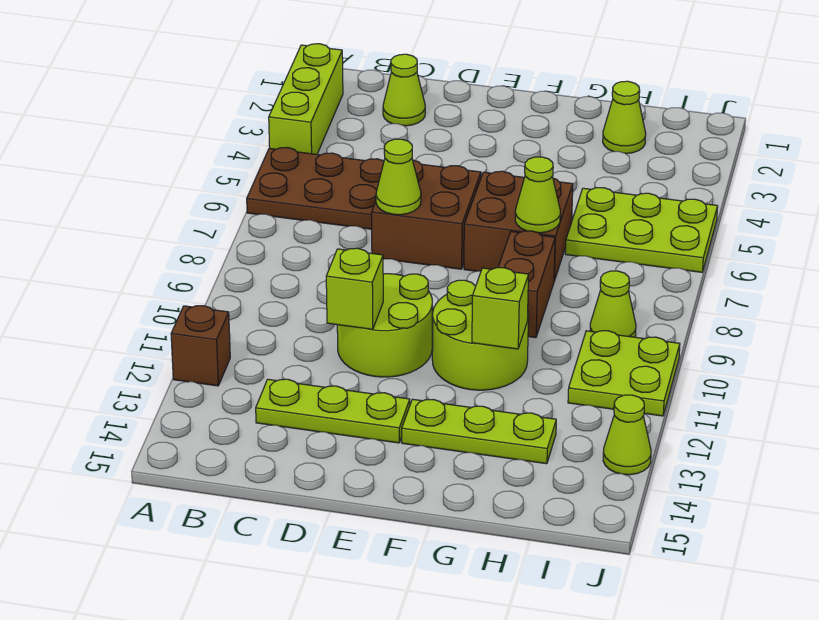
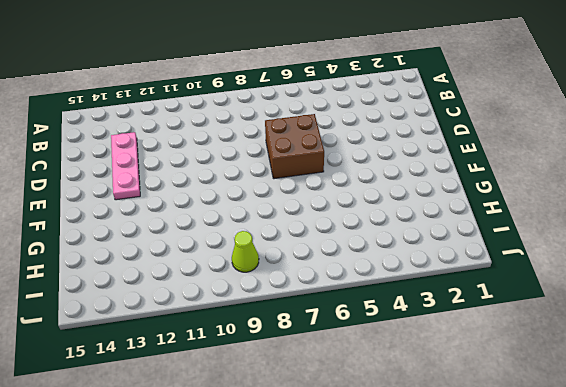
pink plate C13:E13 level 1 -> lime plate C13:E13 level 1
none -> lime brick A2:A4 level 1
none -> brown plate A5:C6 level 1
none -> brown brick A12 level 1

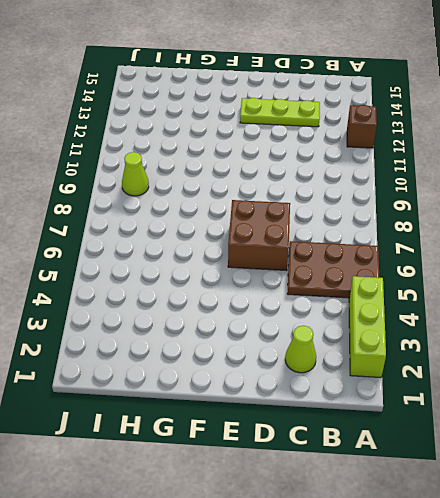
none -> lime round brick D10:E11 level 1
none -> brown brick F6:G7 level 1
none -> lime round brick F10:G11 level 1

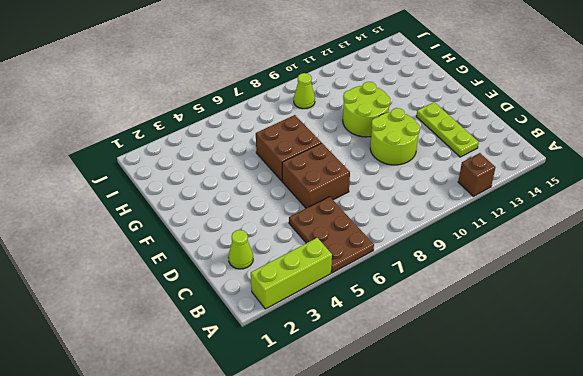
none -> lime plate F13:H13 level 1
none -> brown brick G8:G9 level 1
none -> lime cone H2 level 1

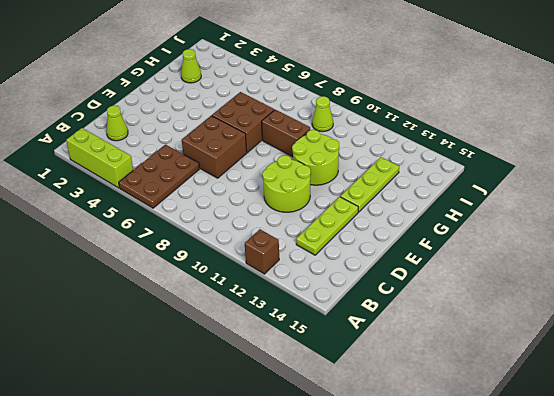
none -> lime plate H5:J6 level 1
none -> lime plate I10:J11 level 1
none -> lime cone J13 level 1

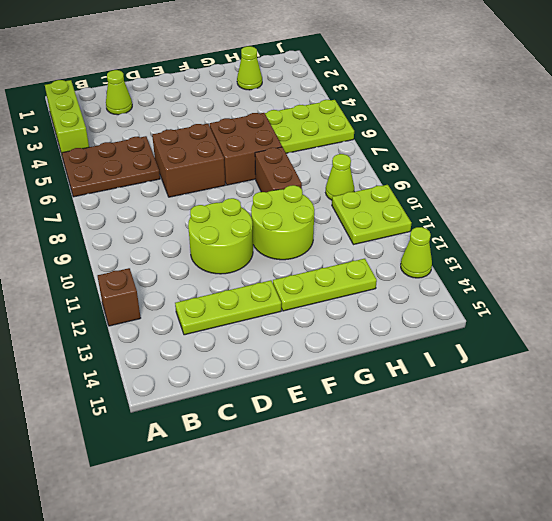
none -> lime cone D7 level 2
none -> lime brick D11 level 2
none -> lime cone G7 level 2

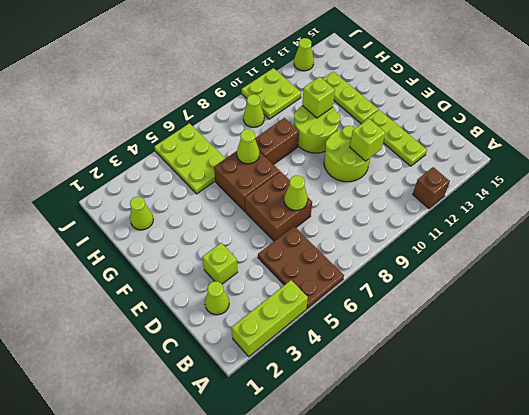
lime brick D3 level 1 -> none

